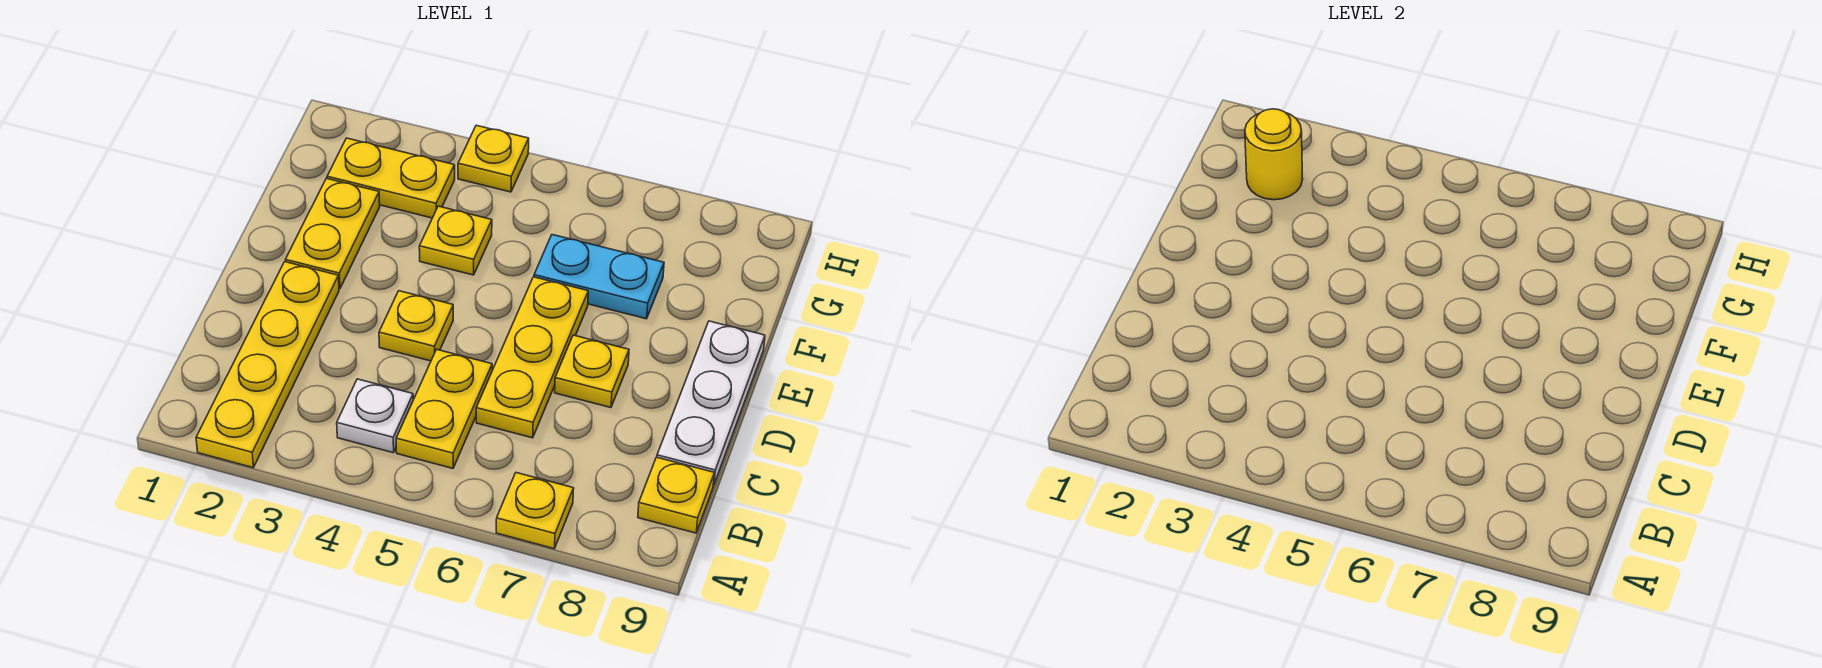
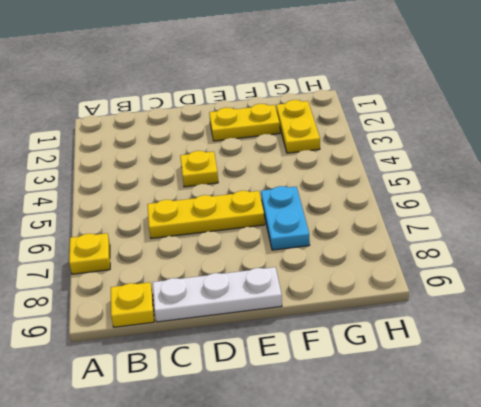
none -> yellow plate A2:D2 level 1
none -> white plate B4 level 1
none -> yellow plate B5:C5 level 1

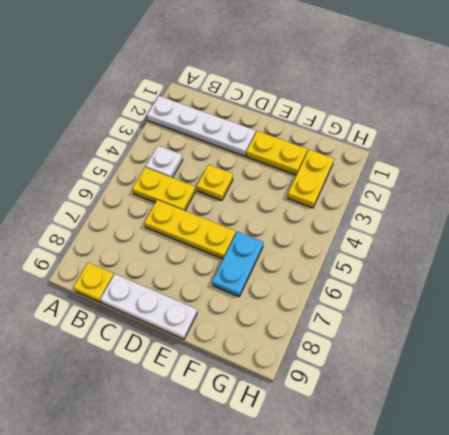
white plate A2:D2 level 1 -> yellow plate A2:D2 level 1
none -> yellow plate A7 level 1
none -> yellow plate D7 level 1
none -> yellow plate F4 level 1

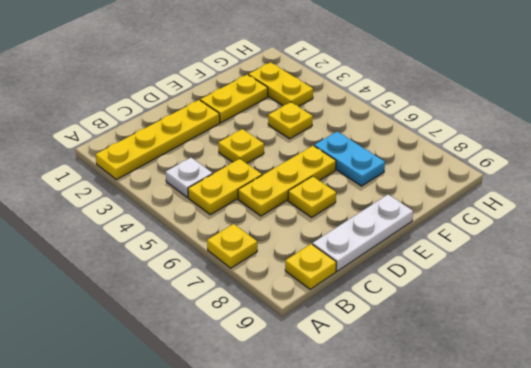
none -> yellow plate H4 level 1
none -> yellow round brick G2 level 2

